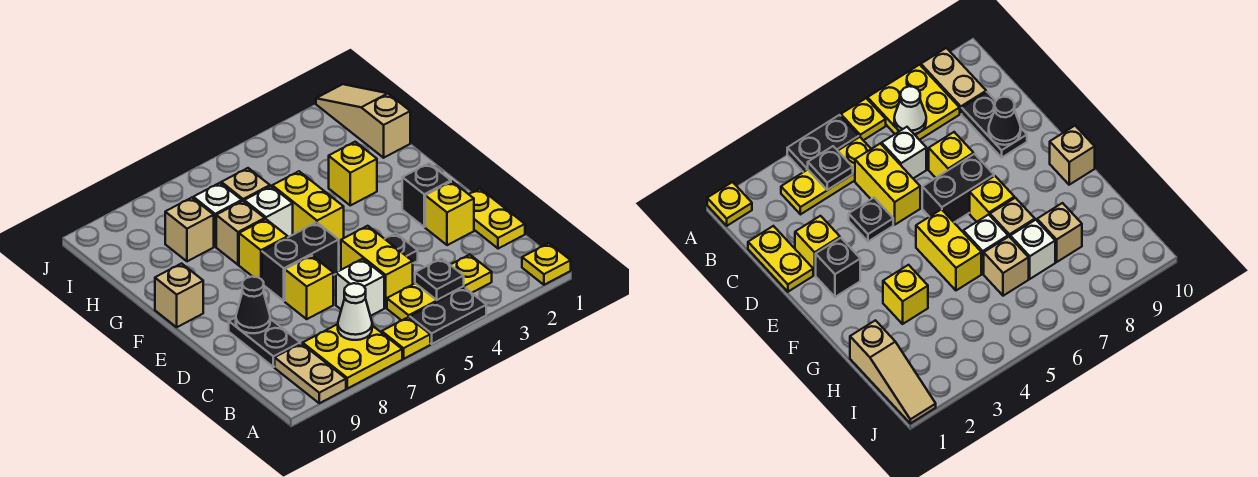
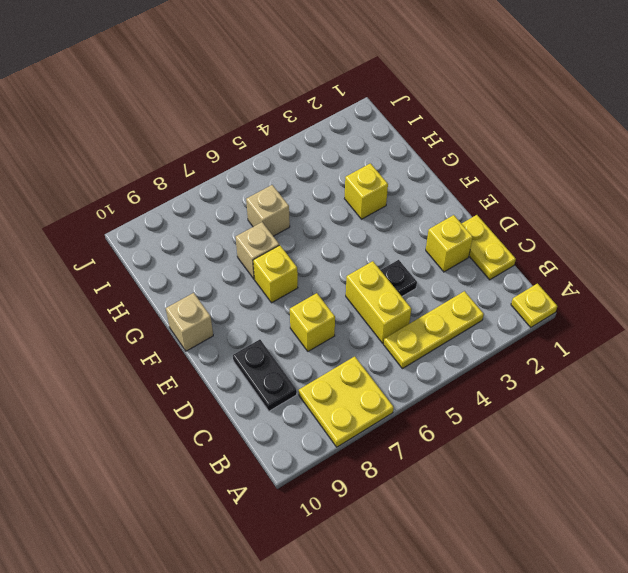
none -> black plate A4:A5 level 1
none -> yellow plate A6 level 1
none -> tan plate A9:B9 level 1

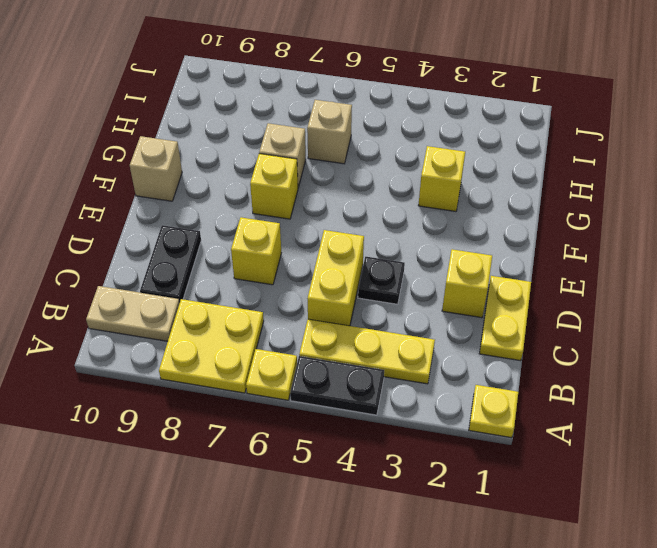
tan plate B9:B10 level 1 -> tan plate A9:B9 level 1
none -> white brick C6 level 1
none -> black brick E2 level 1
none -> black brick E6:E7 level 1

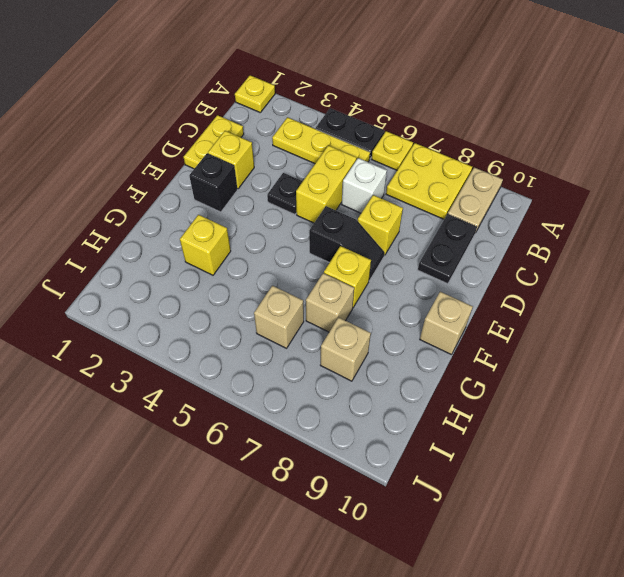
black slope E6:E7 level 1 top 6 -> black brick E6:E7 level 1
none -> yellow brick F5:G5 level 1
none -> white brick G6 level 1
none -> tan slope H1:J1 level 1 top H

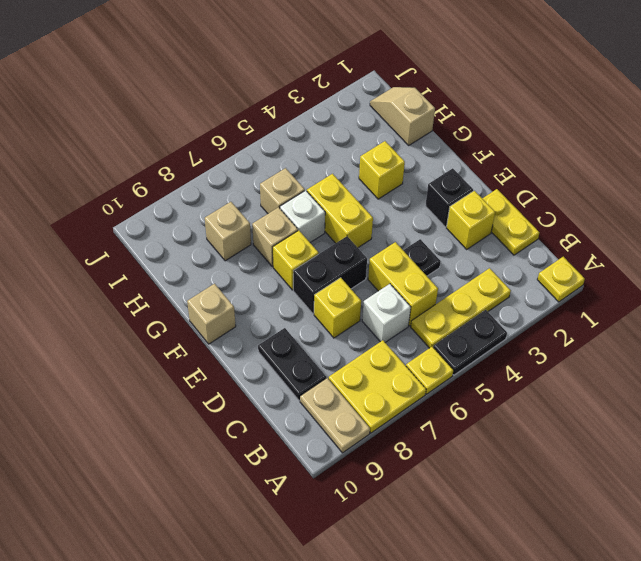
tan slope H1:I1 level 1 top H -> tan slope H1:J1 level 1 top H
none -> white brick H7 level 1
none -> black plate B4 level 2
none -> white cone B7 level 2

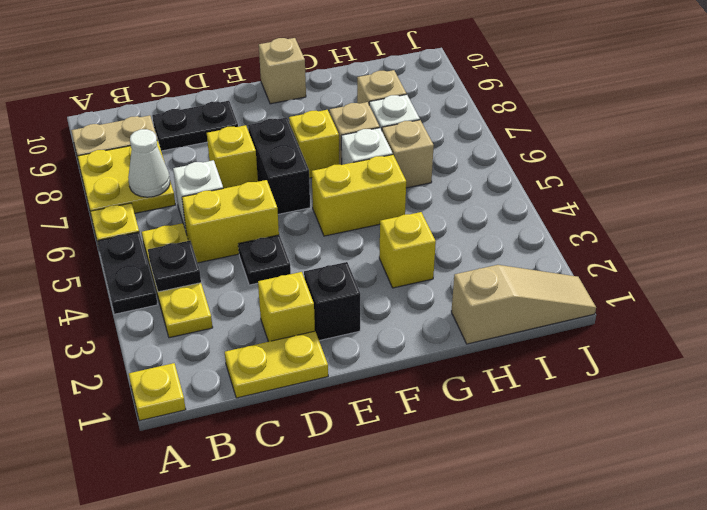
none -> black cone D9 level 2

